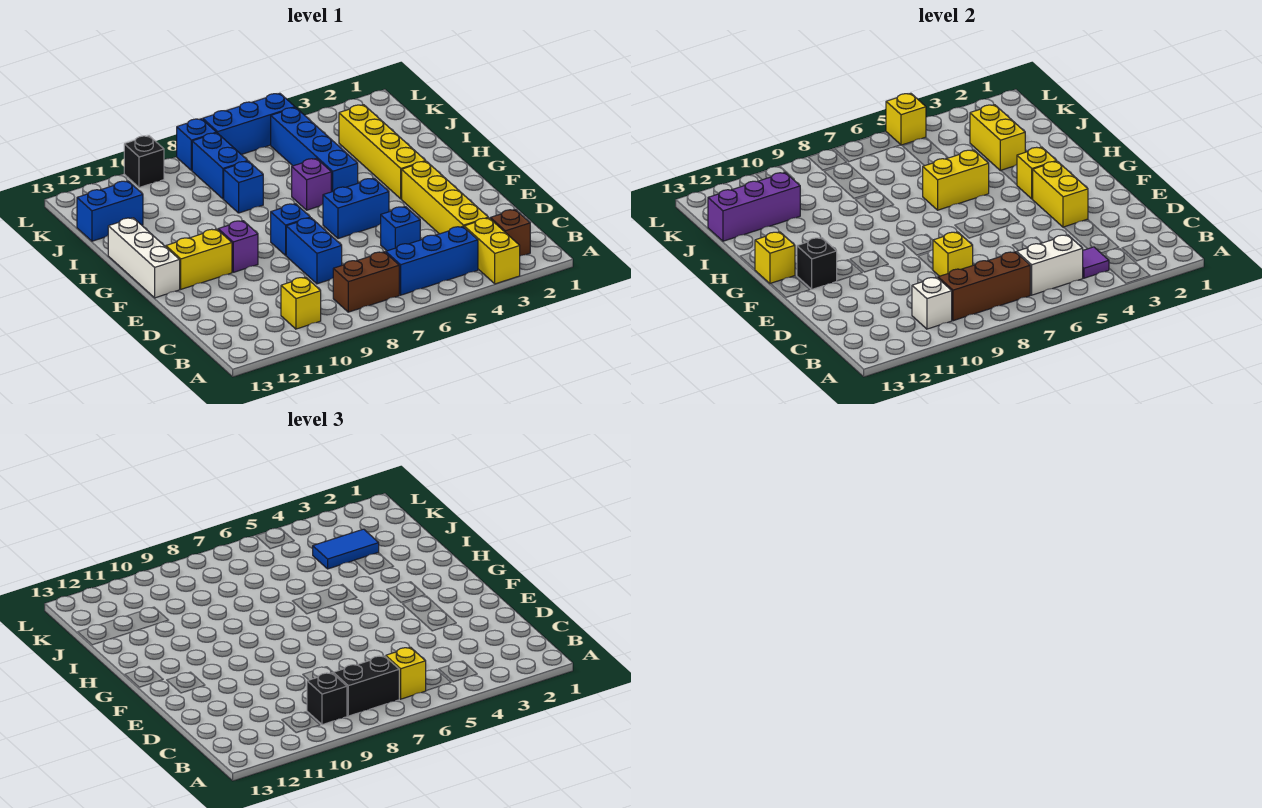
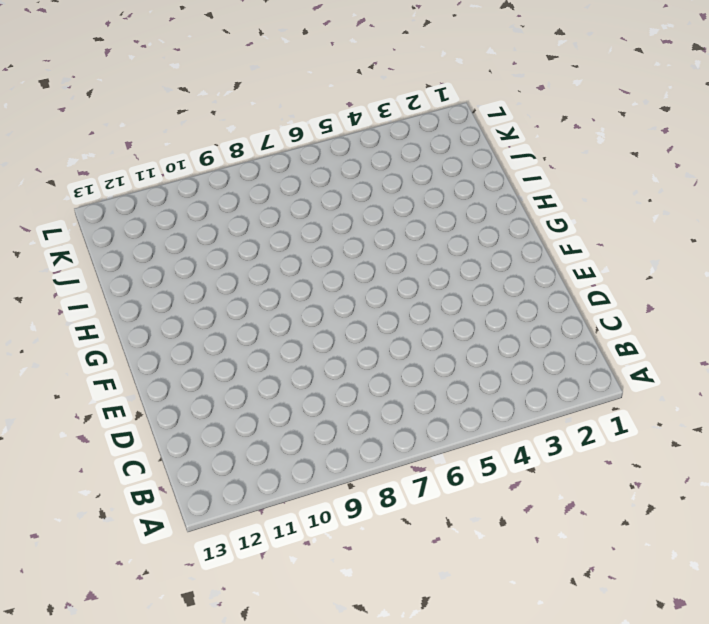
none -> yellow brick A3:B3 level 1
none -> brown brick B2 level 1
none -> blue brick B4:B6 level 1
none -> brown brick B7:B8 level 1

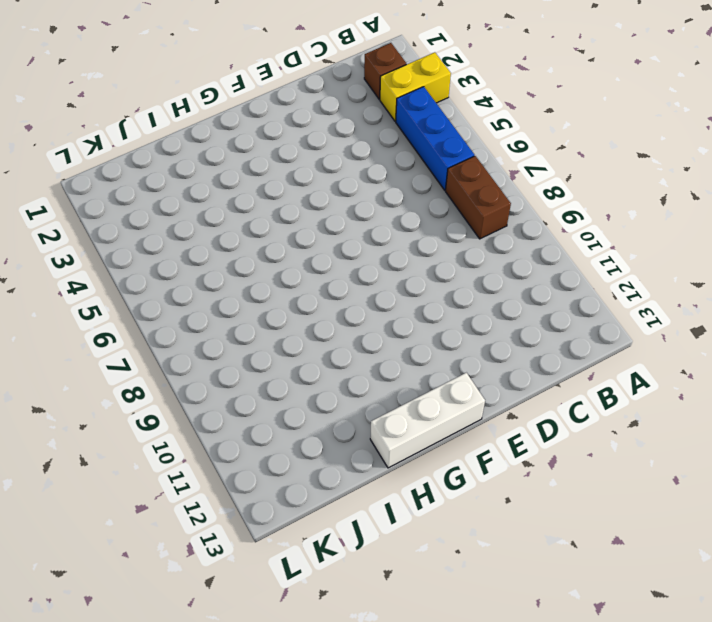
none -> yellow brick B10 level 1
none -> yellow brick C3:F3 level 1
none -> blue brick D5 level 1
none -> blue brick D8:E8 level 1

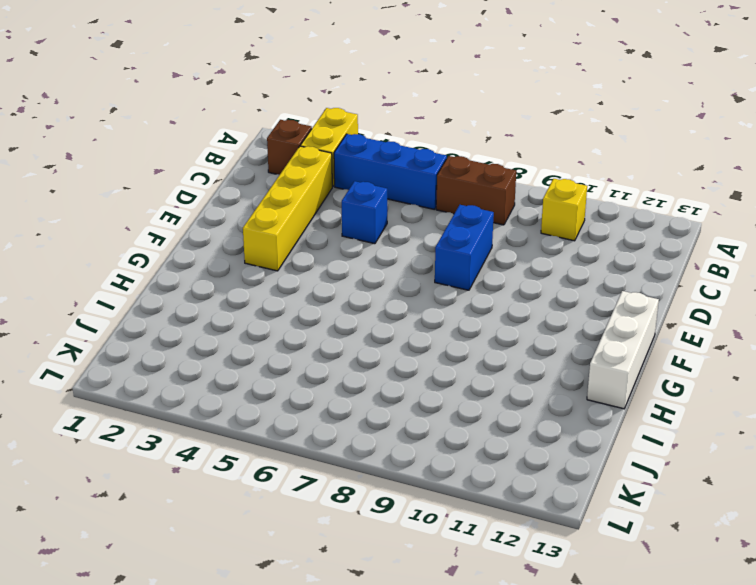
none -> blue brick F5:F6 level 1
none -> blue brick F8 level 1
none -> purple brick F10 level 1
none -> yellow brick F11:F12 level 1

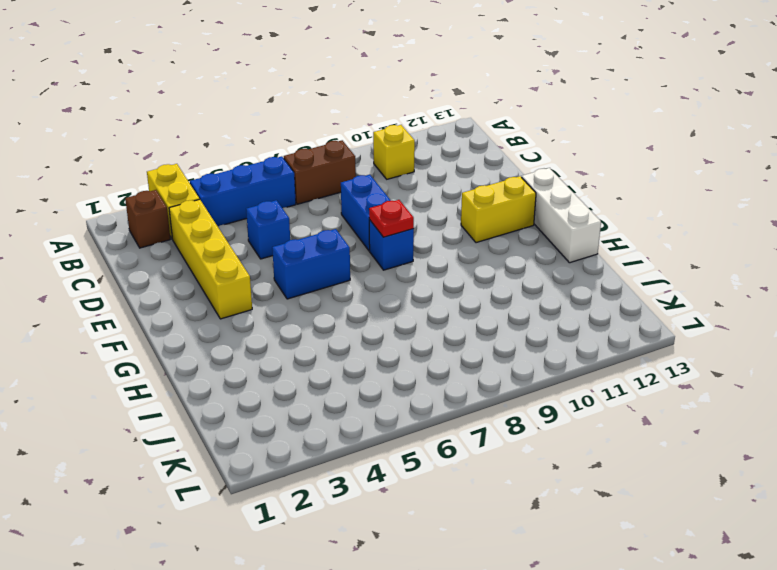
red plate F8 level 2 -> none
none -> purple brick F10 level 1
none -> yellow brick G3:J3 level 1
none -> blue brick H5:K5 level 1
none -> purple brick H6 level 1

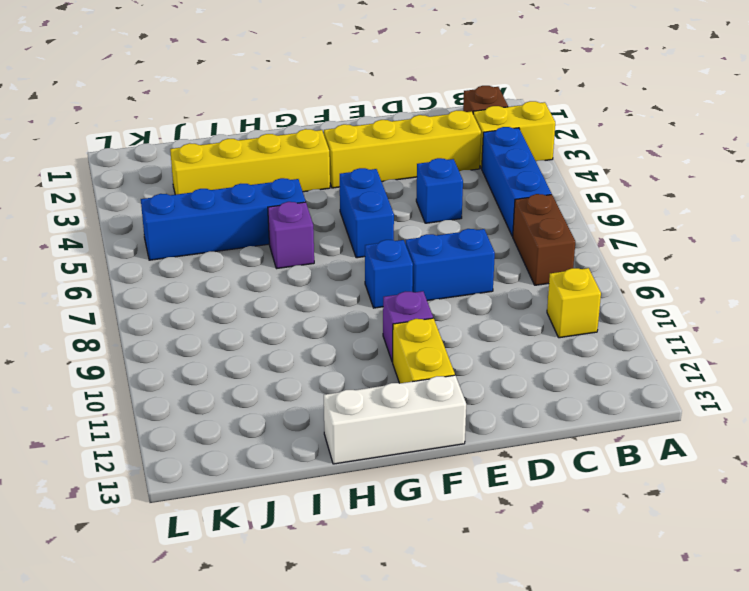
none -> blue brick I8 level 1
none -> blue brick J8:K8 level 1
none -> blue brick J12:J13 level 1
none -> blue brick L5:L7 level 1

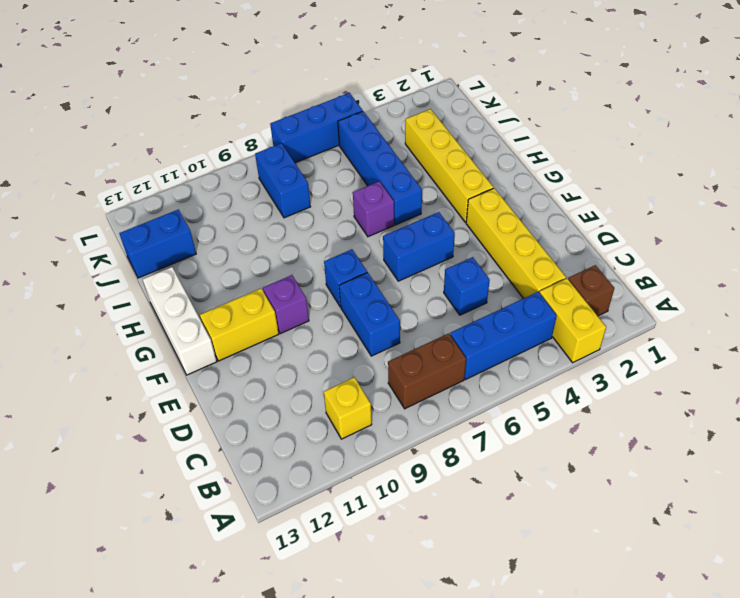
none -> blue brick I8 level 1
none -> blue brick L8 level 1
none -> black brick L10 level 1
none -> purple tile B4 level 2

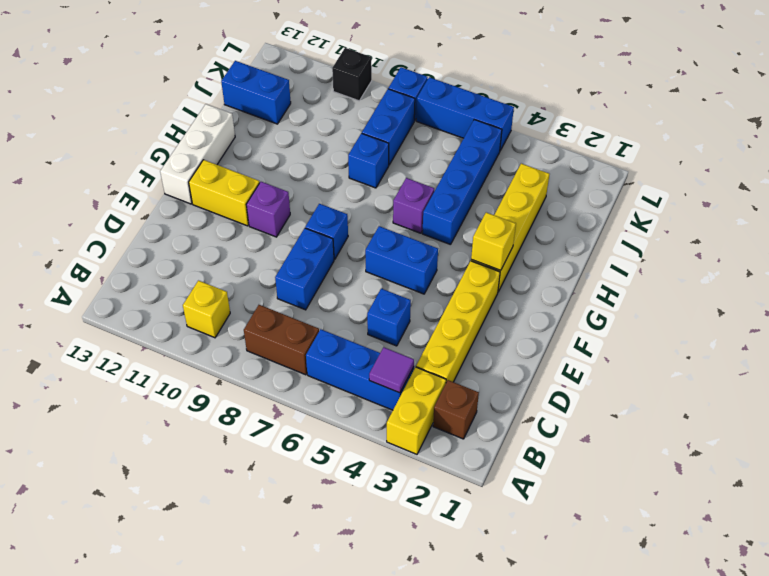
none -> white brick B5:B6 level 2
none -> brown brick B7:B9 level 2
none -> white brick B10 level 2
none -> yellow brick D8 level 2

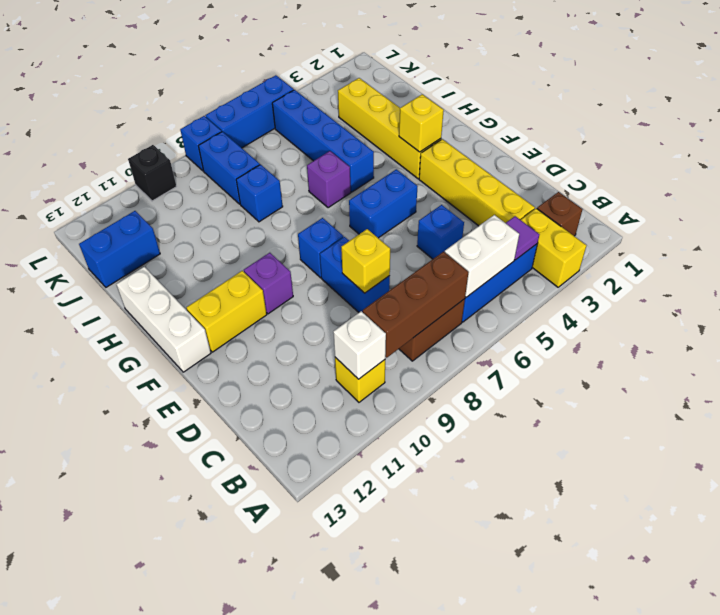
none -> yellow brick E3:F3 level 2
none -> black brick F12 level 2
none -> yellow brick G13 level 2
none -> yellow brick H5:H6 level 2

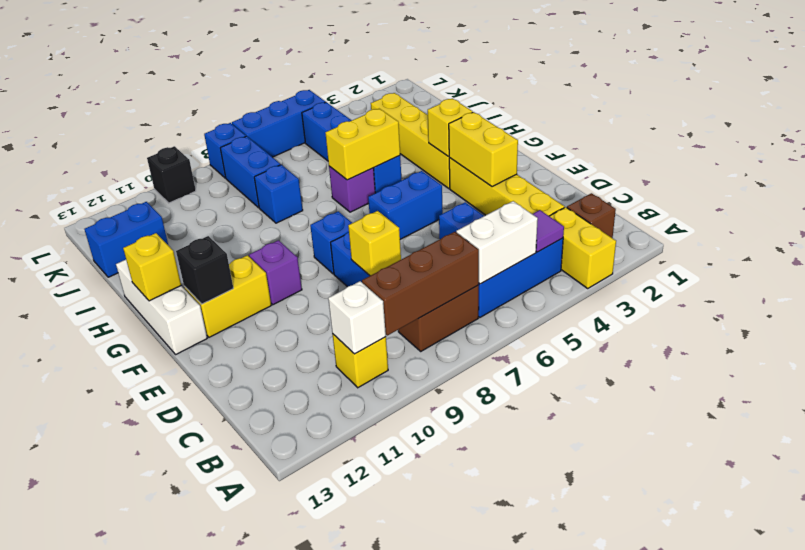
none -> yellow brick I3:J3 level 2
none -> purple brick J11:J13 level 2
none -> yellow brick L5 level 2
none -> yellow brick B6 level 3

